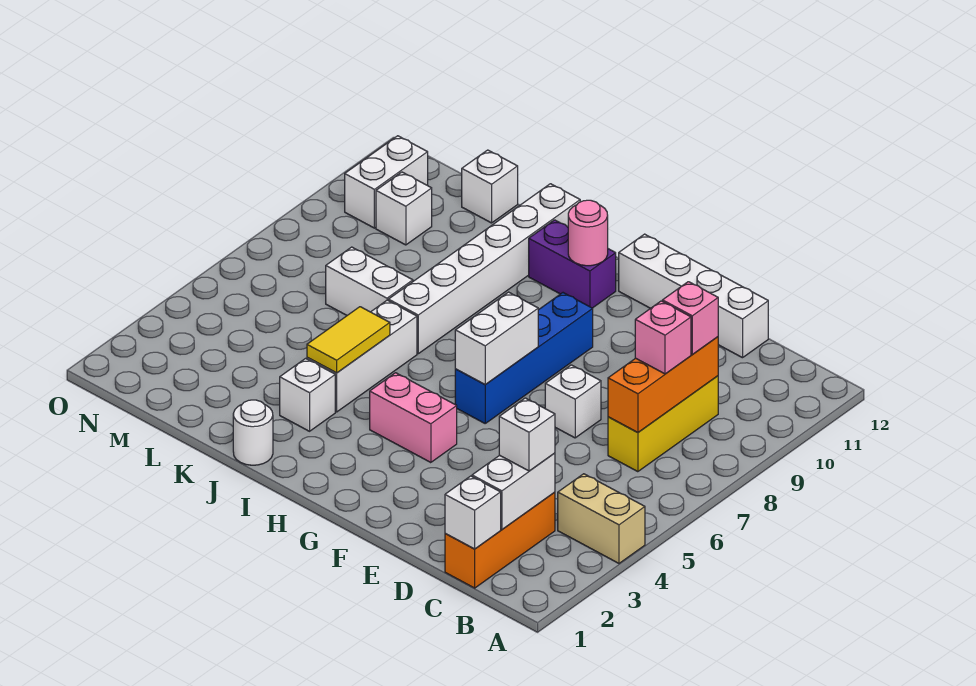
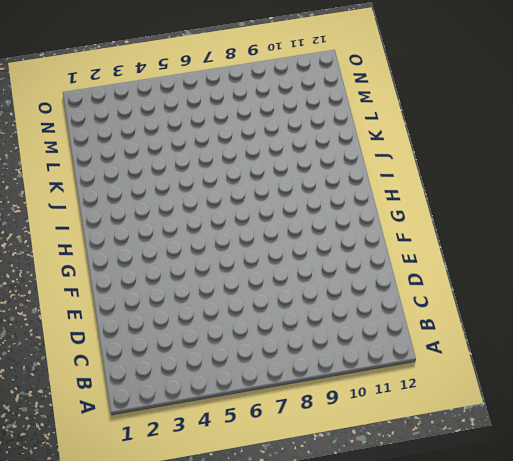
none -> tan brick A4:B4 level 1
none -> orange brick C1:C3 level 1
none -> yellow brick C7:C9 level 1

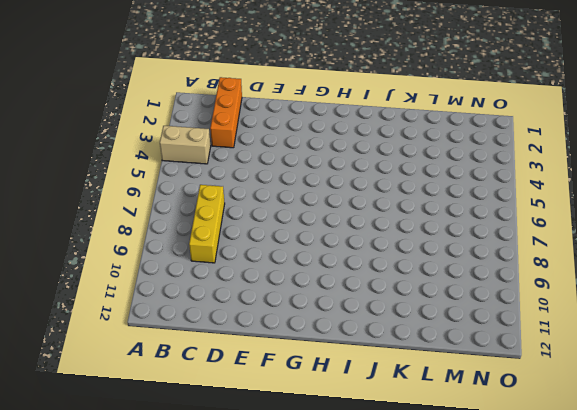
none -> white brick D12:G12 level 1
none -> white brick E7 level 1
none -> pink brick G4:H4 level 1

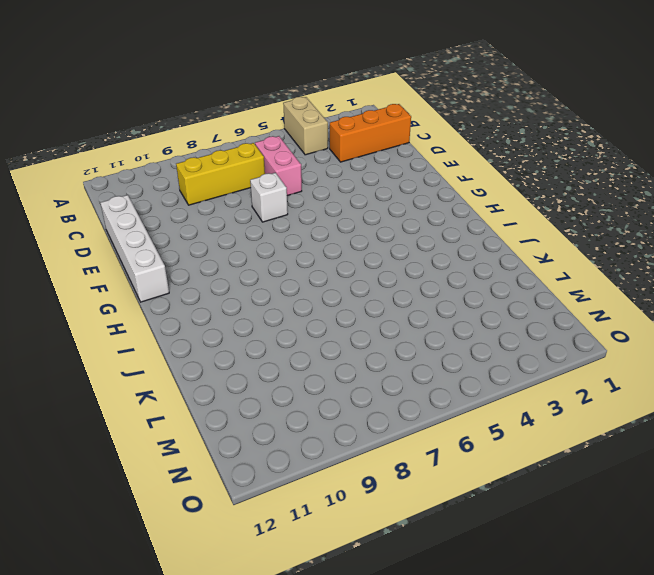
pink brick C6:D6 level 1 -> pink brick G4:H4 level 1
none -> blue brick G6:G9 level 1
none -> purple brick H11:I11 level 1
none -> white round brick J1 level 1

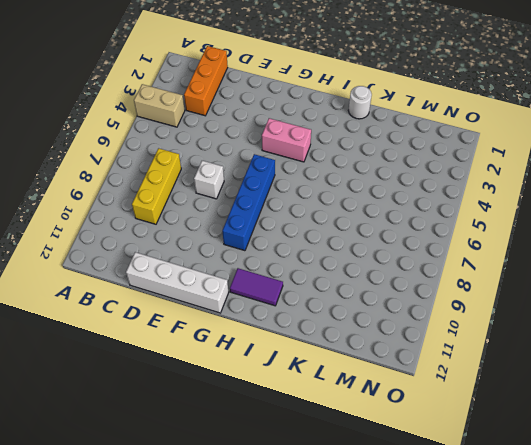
purple tile H11:I11 level 1 -> purple brick H11:I11 level 1
none -> white brick J3 level 1
none -> white brick J4:J6 level 1
none -> white brick J7:J12 level 1

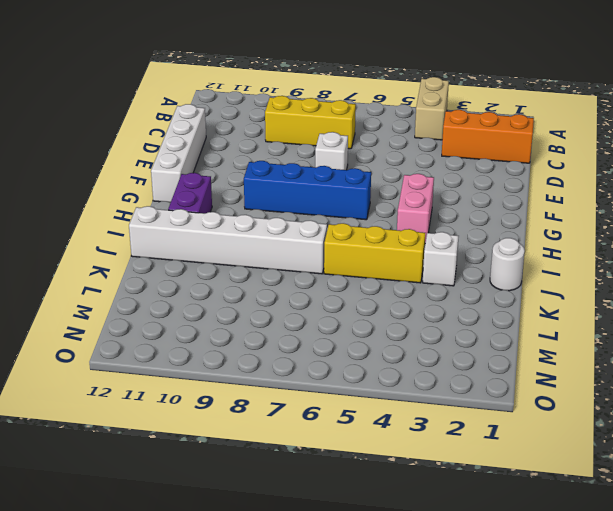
yellow brick J4:J6 level 1 -> white brick J4:J6 level 1
none -> white brick K7:L7 level 1
none -> white brick L12 level 1
none -> white brick M10 level 1

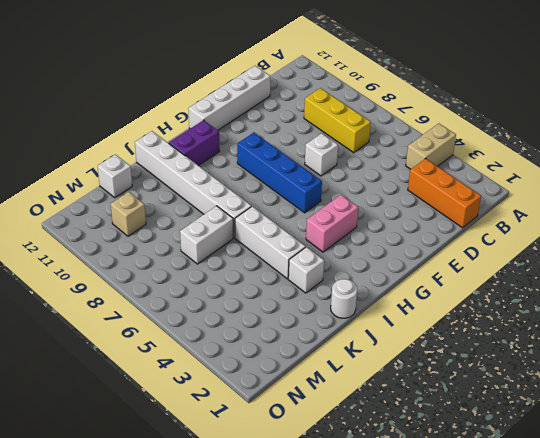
tan brick M10 level 1 -> white brick M10 level 1
none -> white brick N10:N11 level 1
none -> white brick C1 level 2
none -> white brick C2:C3 level 2

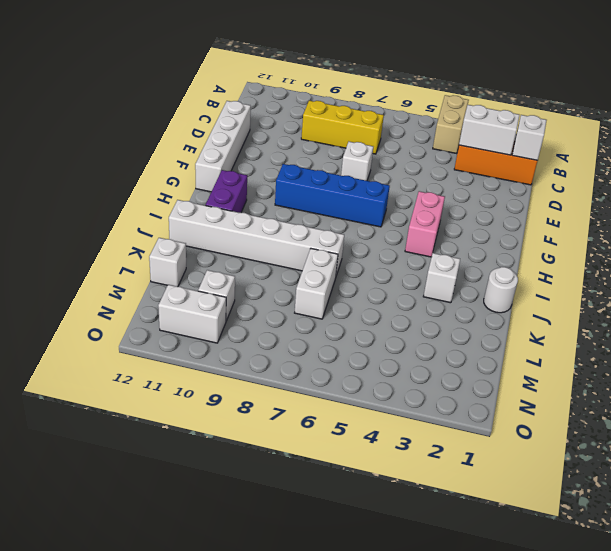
none -> white brick J4:J6 level 1
none -> orange brick C7:C9 level 2
none -> white brick G6:G7 level 2

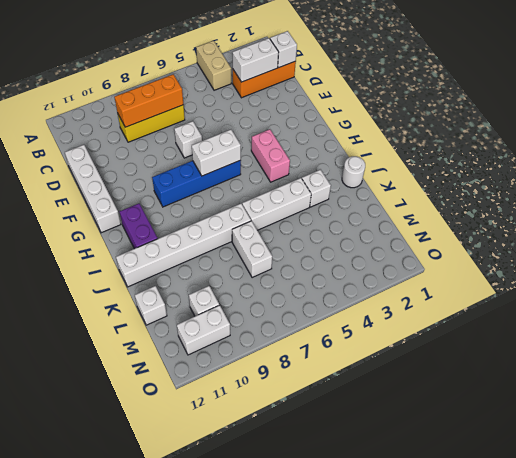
none -> pink round brick H11 level 2
none -> yellow tile J4:J5 level 2
none -> white brick C3 level 3

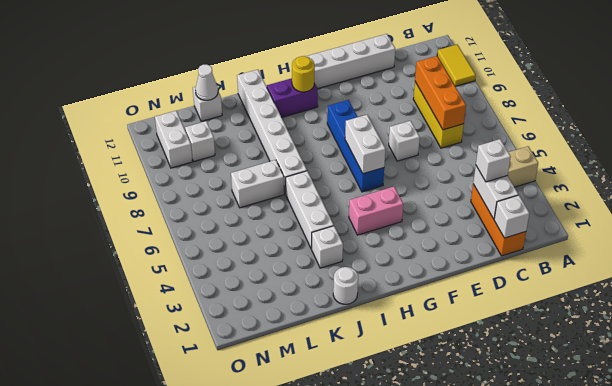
yellow tile A10:A11 level 1 -> yellow tile J4:J5 level 2
yellow round brick H11 level 2 -> pink round brick H11 level 2
white cone L12 level 2 -> none
none -> pink brick C8 level 3
none -> pink brick C9 level 3

